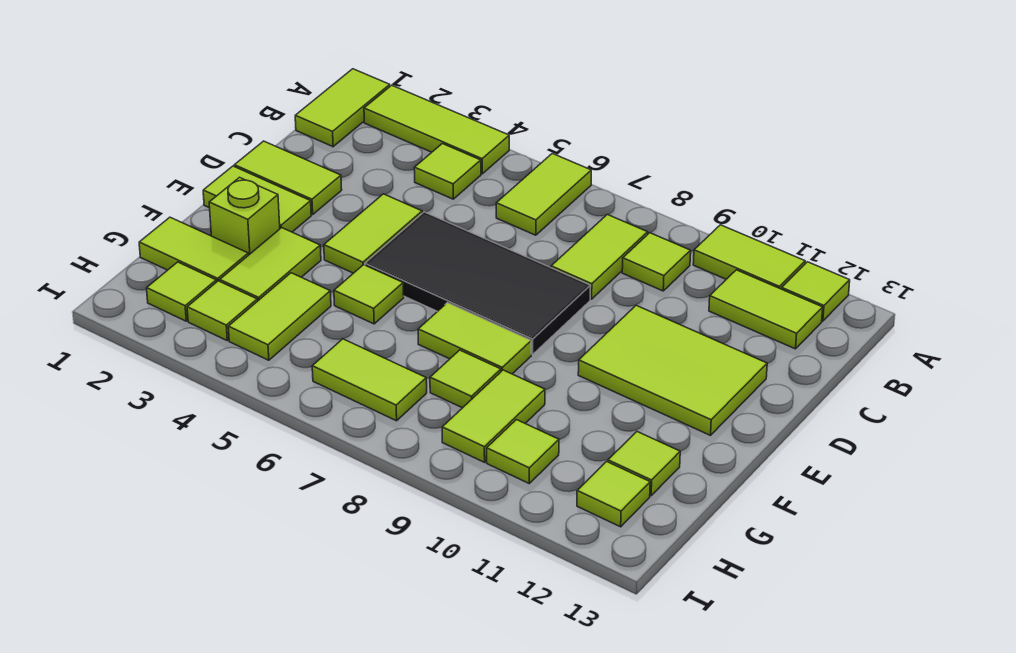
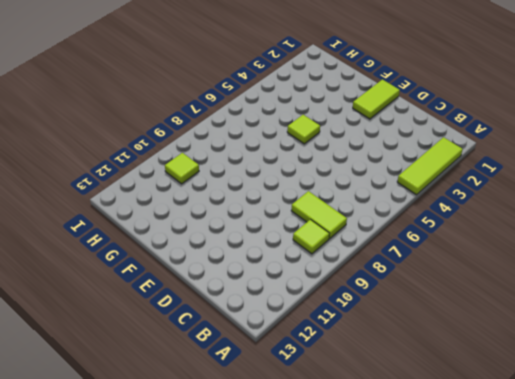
none -> lime tile A1:B1 level 1
none -> lime tile A6:B6 level 1
none -> lime tile A10:A11 level 1

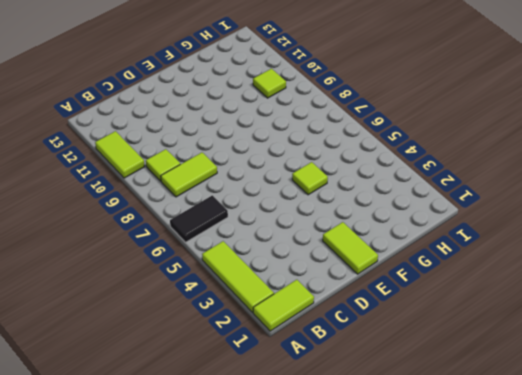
black tile A6:B6 level 1 -> lime tile A6:B6 level 1
none -> lime tile A12 level 1
none -> lime tile B4 level 1
none -> lime tile B11:B12 level 1

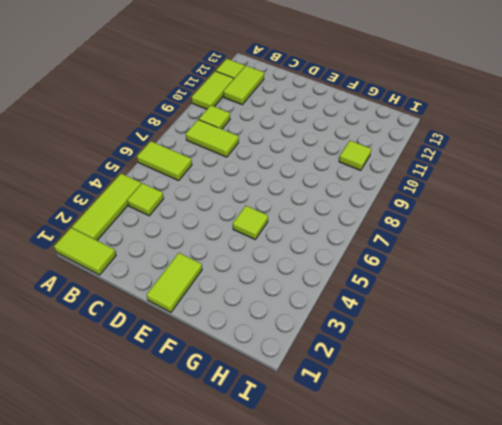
none -> lime tile D1:D2 level 1
none -> lime tile D4:E4 level 1
none -> black tile D5:E8 level 1

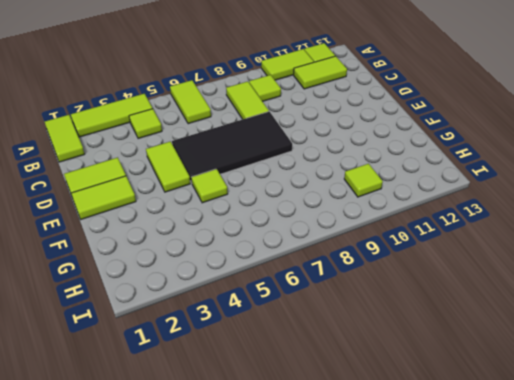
none -> lime tile D10:E12 level 1
none -> lime brick F2 level 1
none -> lime tile F3:G3 level 1

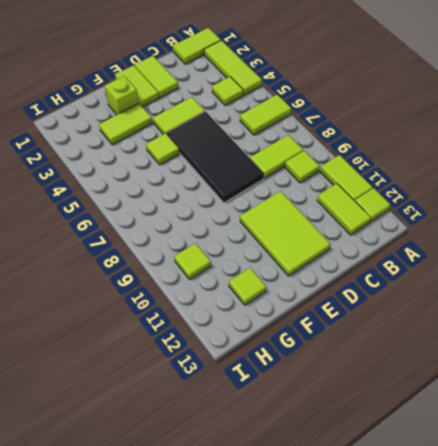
none -> lime tile F7:F8 level 1
none -> lime tile G1:G2 level 1
none -> lime tile G4:H4 level 1

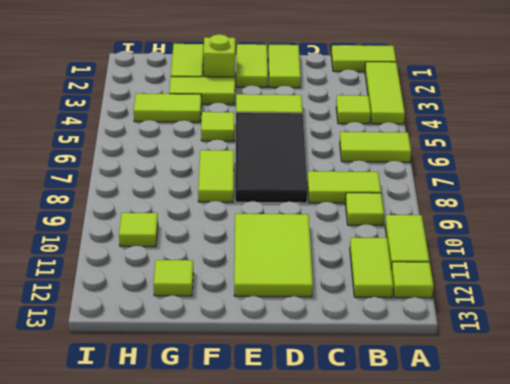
none -> lime tile G8 level 1
none -> lime tile G9:H9 level 1
none -> lime tile H2 level 1

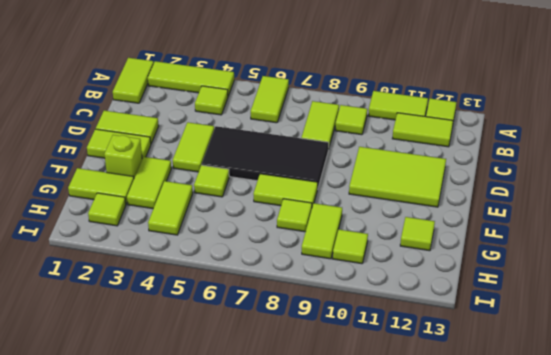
none -> lime tile H3 level 1
none -> lime tile H6:H7 level 1
none -> lime tile H12 level 1

